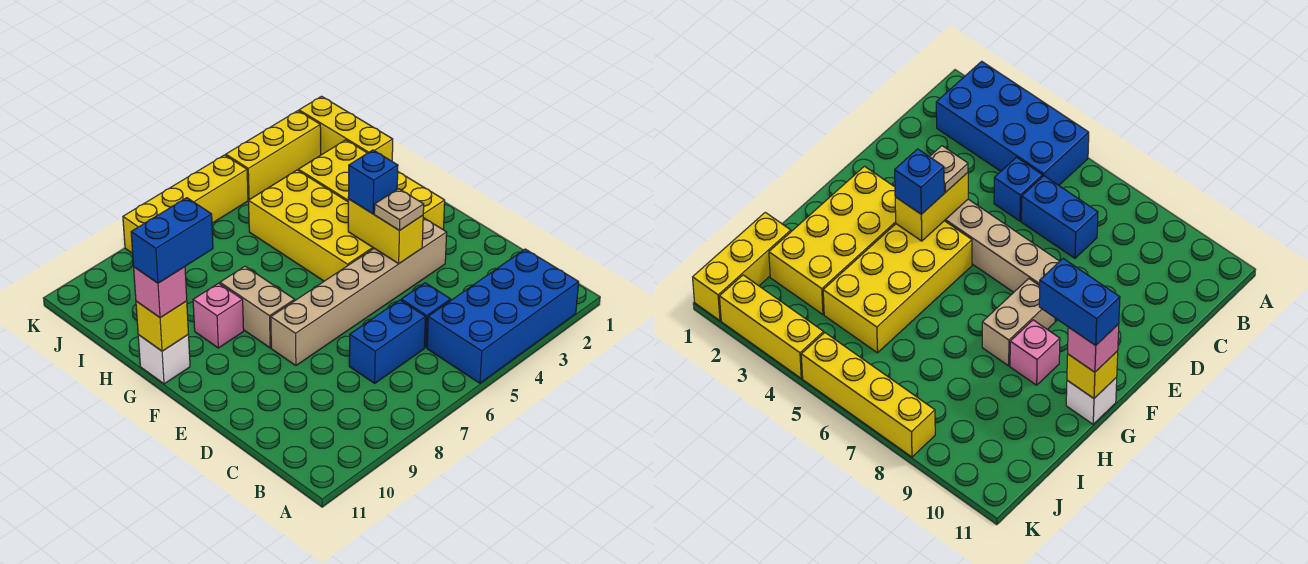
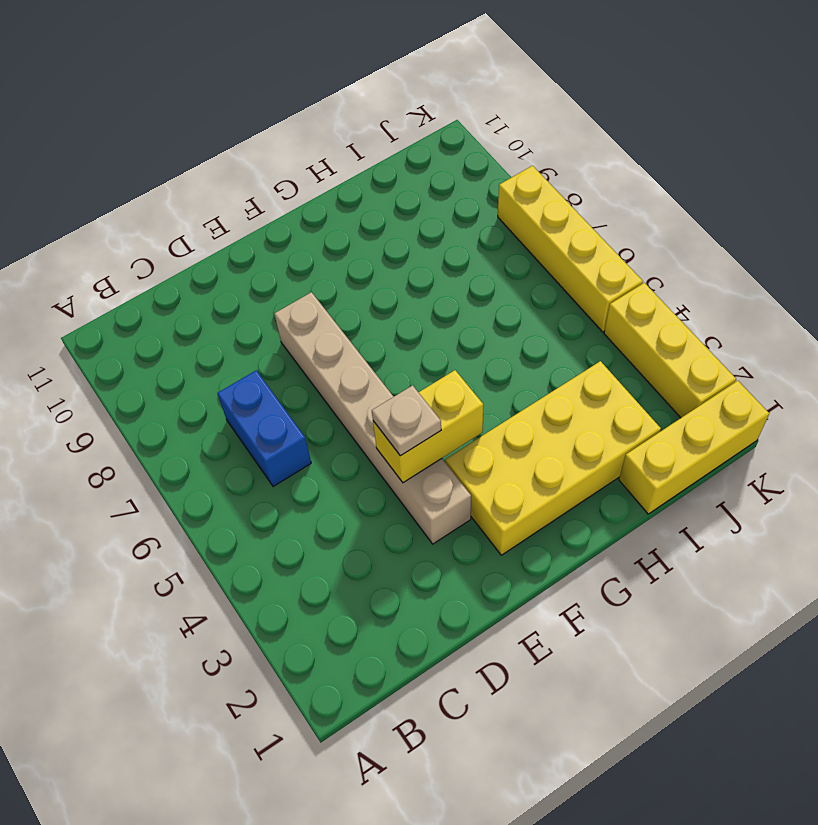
none -> blue brick A2:B5 level 1
none -> blue brick C5 level 1
none -> yellow brick F4:I5 level 1

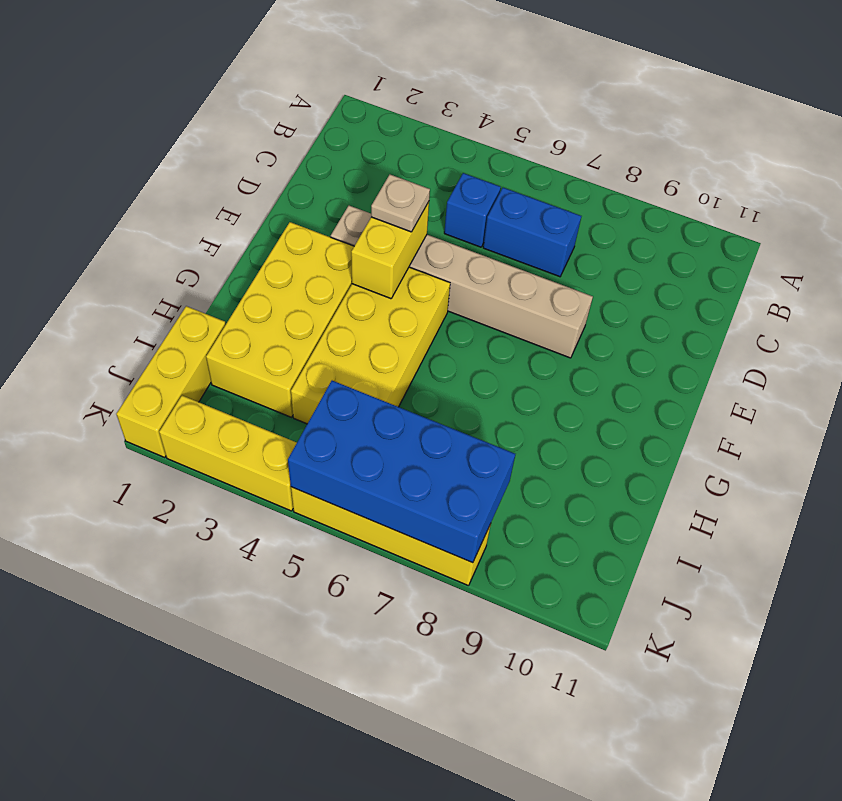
blue brick J5:K8 level 2 -> blue brick A2:B5 level 1
none -> tan brick F8:G8 level 1
none -> pink brick G9 level 1
none -> white brick G11 level 1

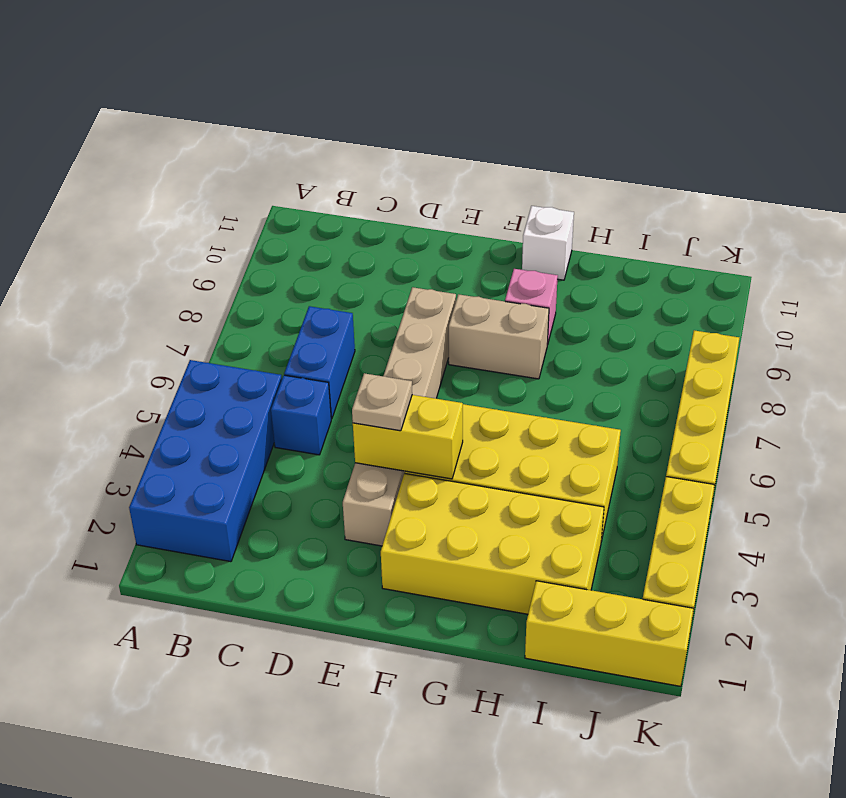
none -> yellow brick G11 level 2
none -> blue brick F4 level 3
none -> pink brick G11 level 3

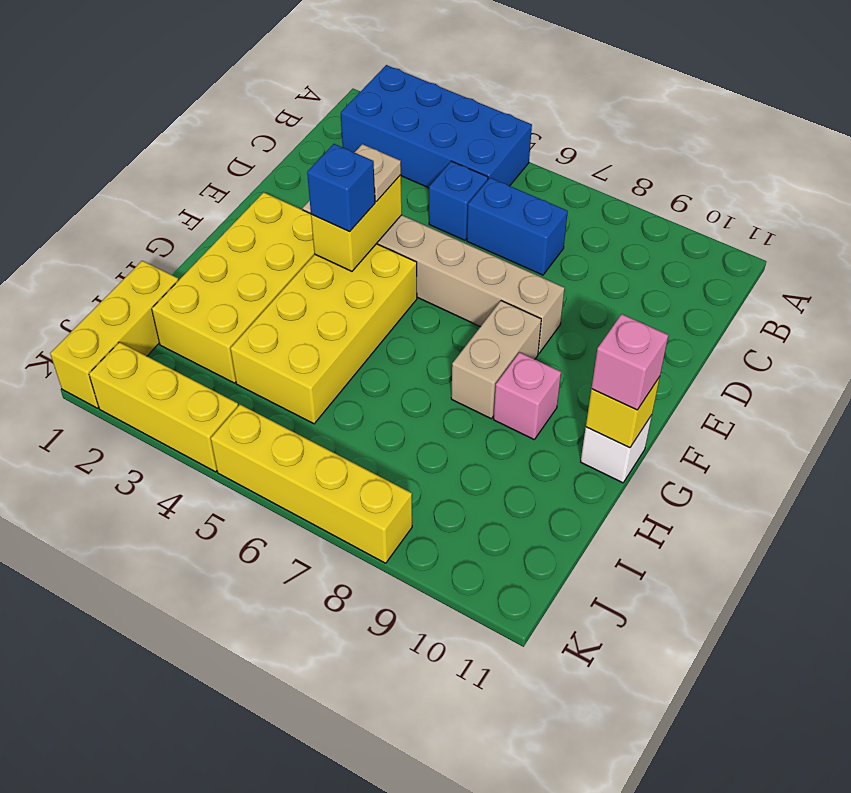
none -> blue brick G10:G11 level 4

